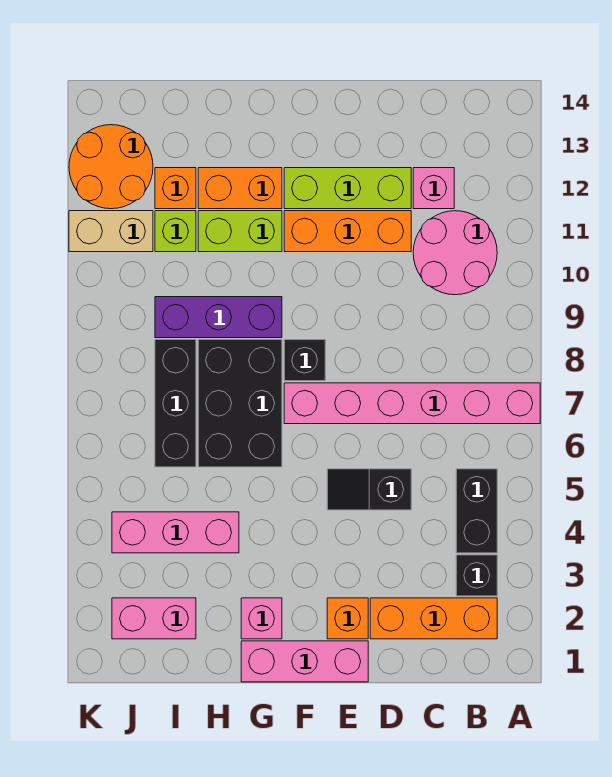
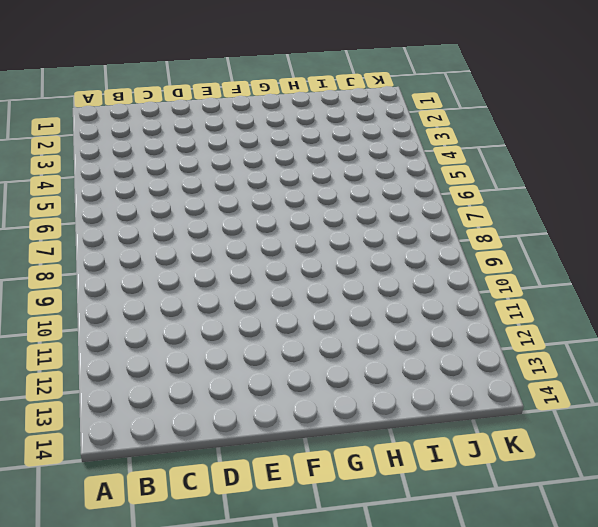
none -> pink brick A7:F7 level 1
none -> orange brick B2:D2 level 1
none -> black brick B3 level 1

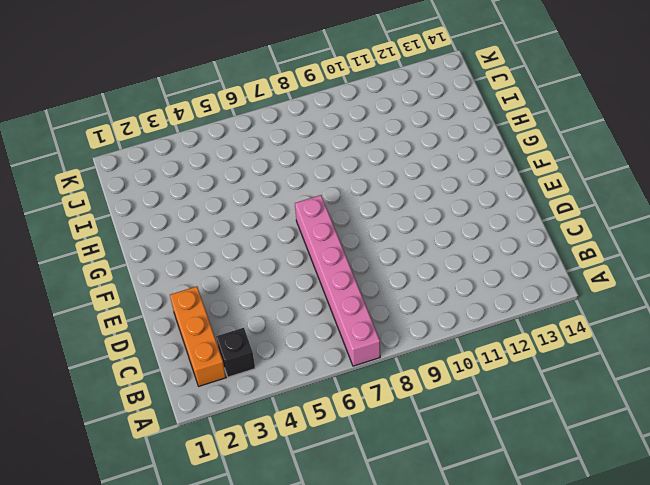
none -> black brick B4:B5 level 1
none -> pink round brick B10:C11 level 1
none -> pink brick C12 level 1

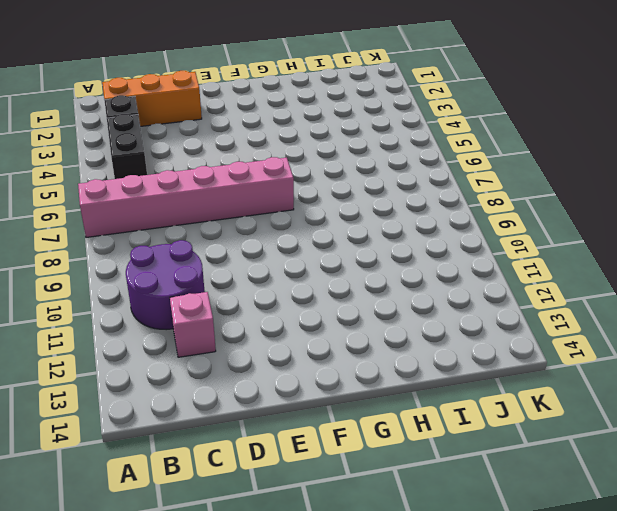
purple round brick B10:C11 level 1 -> pink round brick B10:C11 level 1
none -> black slope D5:E5 level 1 top D
none -> orange brick D11:F11 level 1
none -> lime brick D12:F12 level 1

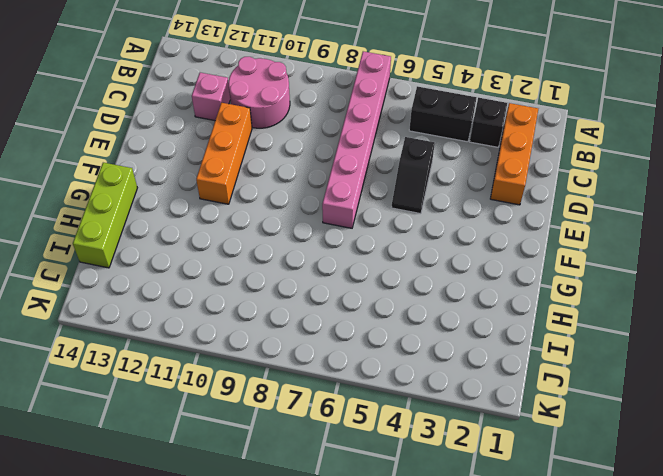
lime brick G14:I14 level 1 -> lime brick D12:F12 level 1
none -> pink brick E1:G1 level 1
none -> orange brick E2 level 1
none -> black brick F8 level 1

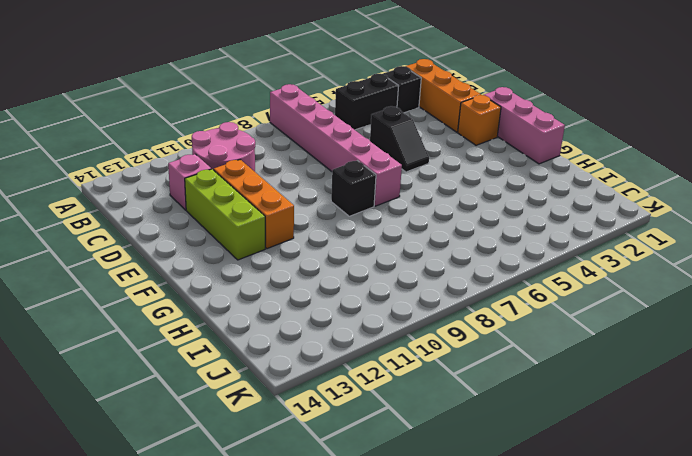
none -> pink brick G2 level 1
none -> black brick G6:H8 level 1
none -> purple brick G9:I9 level 1

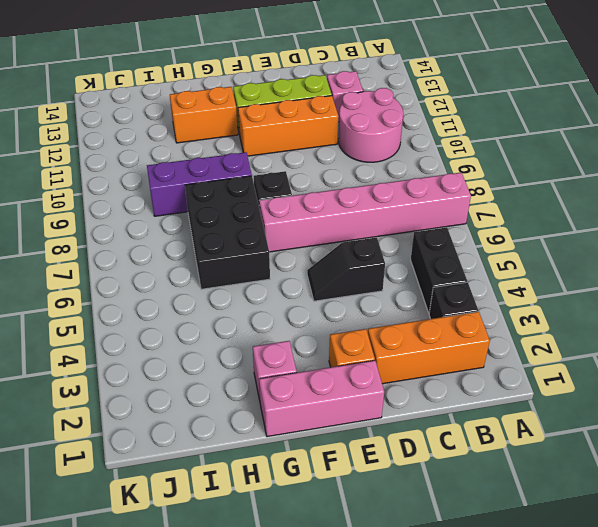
none -> lime brick G11:H11 level 1
none -> pink brick H4:J4 level 1
none -> pink brick I2:J2 level 1

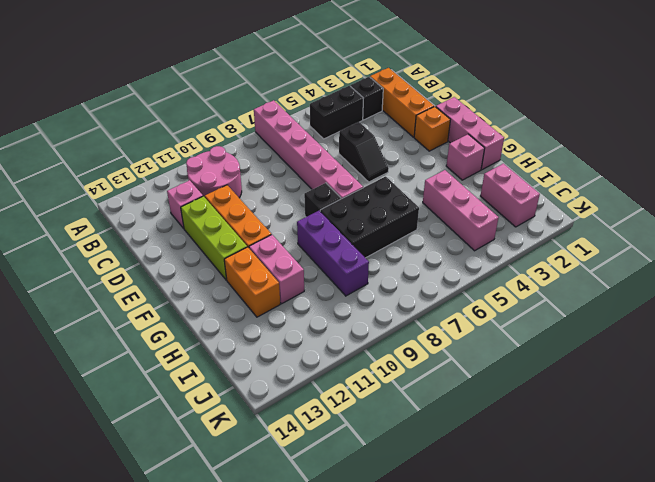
pink brick G11:H11 level 1 -> lime brick G11:H11 level 1
none -> black brick I6:I8 level 1
none -> lime brick I11 level 1
none -> orange brick I12 level 1

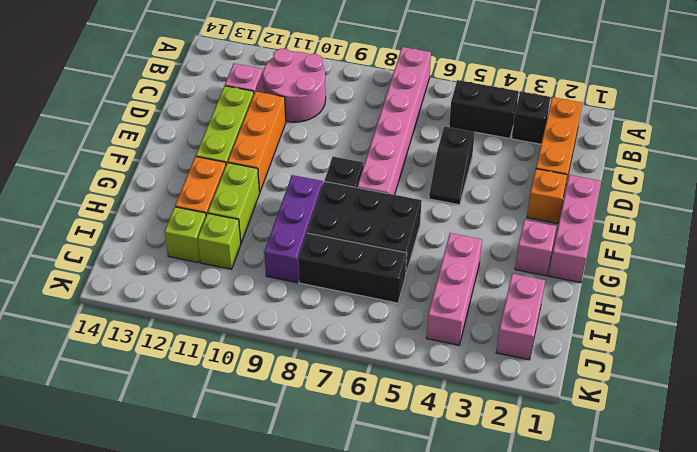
lime brick I12 level 1 -> orange brick I12 level 1
none -> tan brick J11:K11 level 1
none -> orange round brick J12:K13 level 1

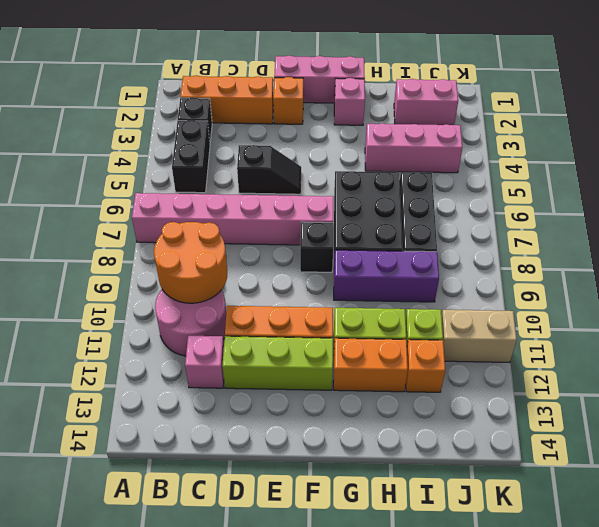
orange round brick B9:C10 level 2 -> orange round brick J12:K13 level 1

